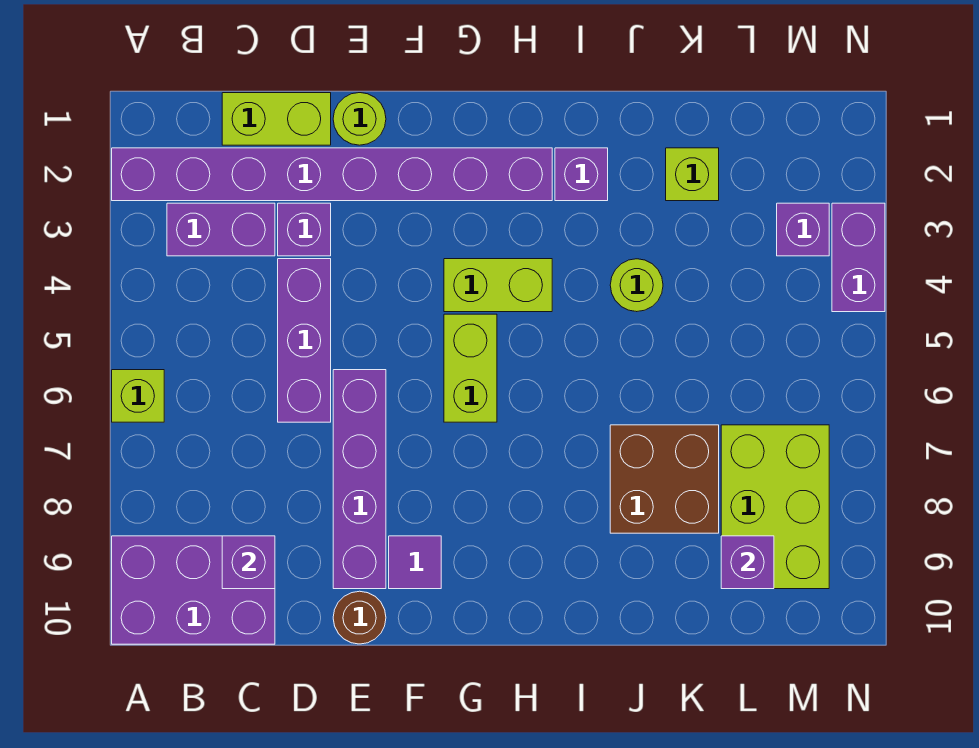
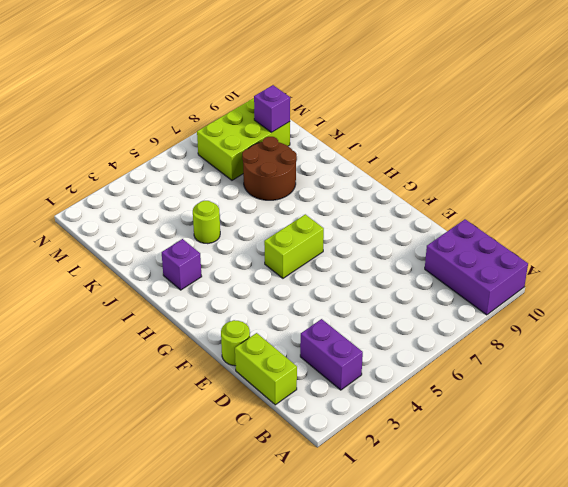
brown round brick J7:K8 level 1 -> brown brick J7:K8 level 1
none -> purple brick A2:H2 level 1
none -> lime brick A6 level 1
none -> purple brick D3 level 1

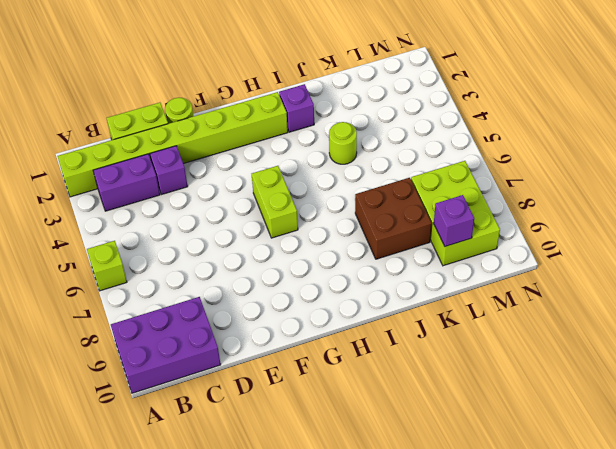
lime brick A2:H2 level 1 -> purple brick A2:H2 level 1
none -> purple brick D4:D6 level 1
none -> purple brick E6:E9 level 1
none -> brown round brick E10 level 1

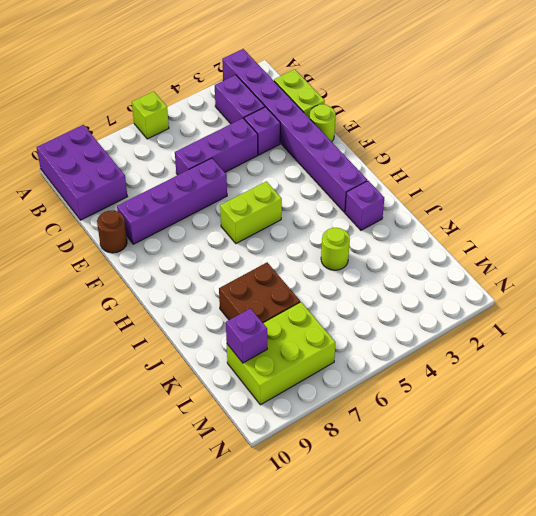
none -> purple tile F9 level 1
none -> lime brick G4:H4 level 1
none -> lime brick K2 level 1

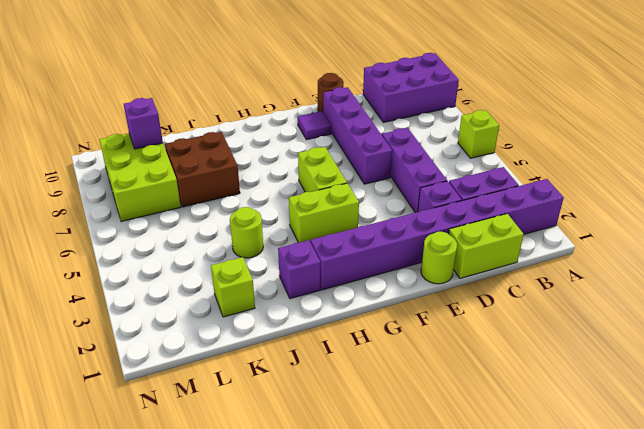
none -> purple brick M3 level 1
none -> purple brick N3:N4 level 1
none -> purple brick C9 level 2

